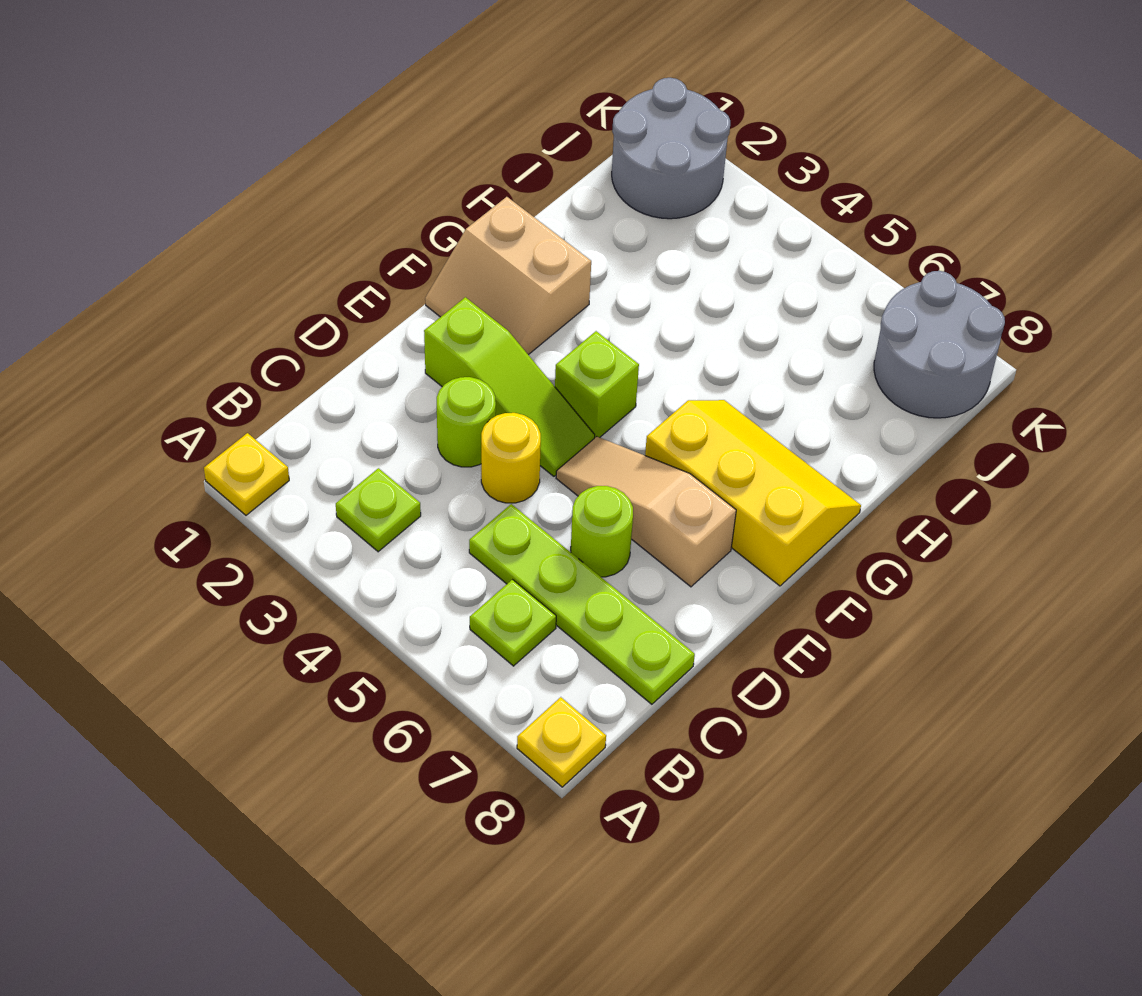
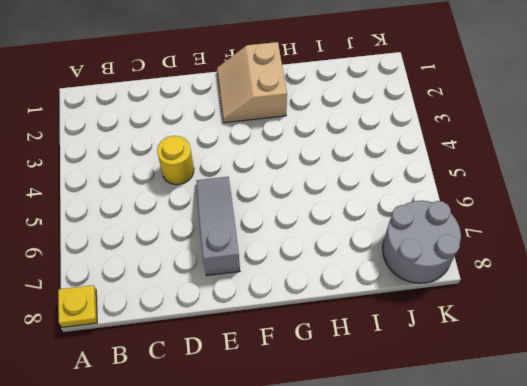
grey slope E5:E7 level 1 top 7 -> tan slope E5:E7 level 1 top 7
none -> yellow plate A1 level 1
none -> lime plate B3 level 1
none -> lime plate B6 level 1

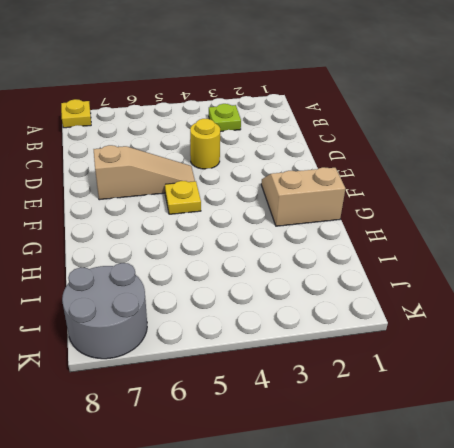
yellow plate F5 level 1 -> yellow plate A1 level 1
none -> lime plate B6 level 1
none -> lime plate C5:C8 level 1
none -> lime round brick D3 level 1

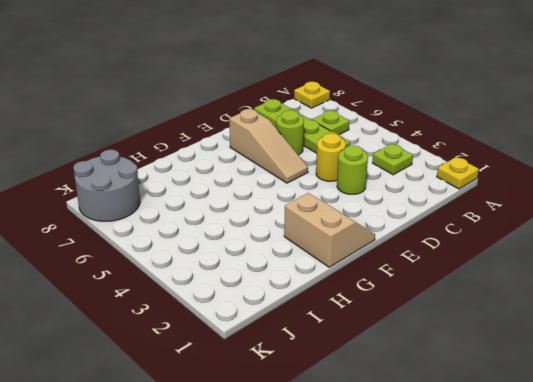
none -> lime slope E2:E4 level 1 top 2
none -> lime brick F4 level 1
none -> yellow slope F6:G8 level 1 top F

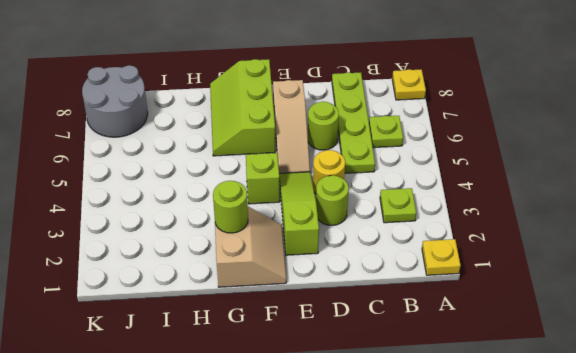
lime slope F6:G8 level 1 top F -> yellow slope F6:G8 level 1 top F
lime round brick G2 level 2 -> none
none -> grey round brick J1:K2 level 1

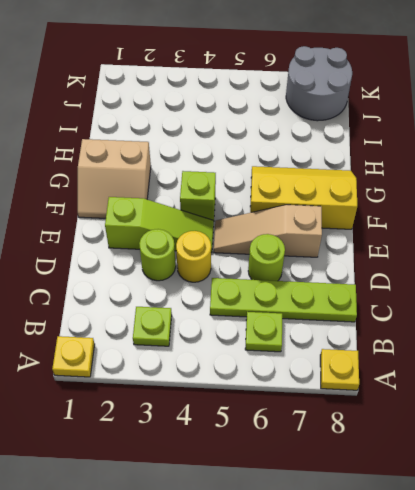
none -> grey round brick J1:K2 level 1

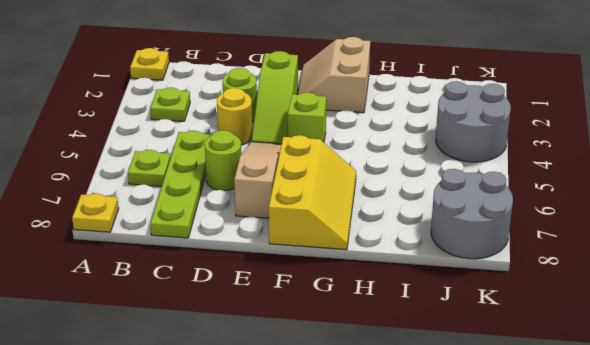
grey round brick J3:K4 level 1 -> grey round brick J1:K2 level 1

